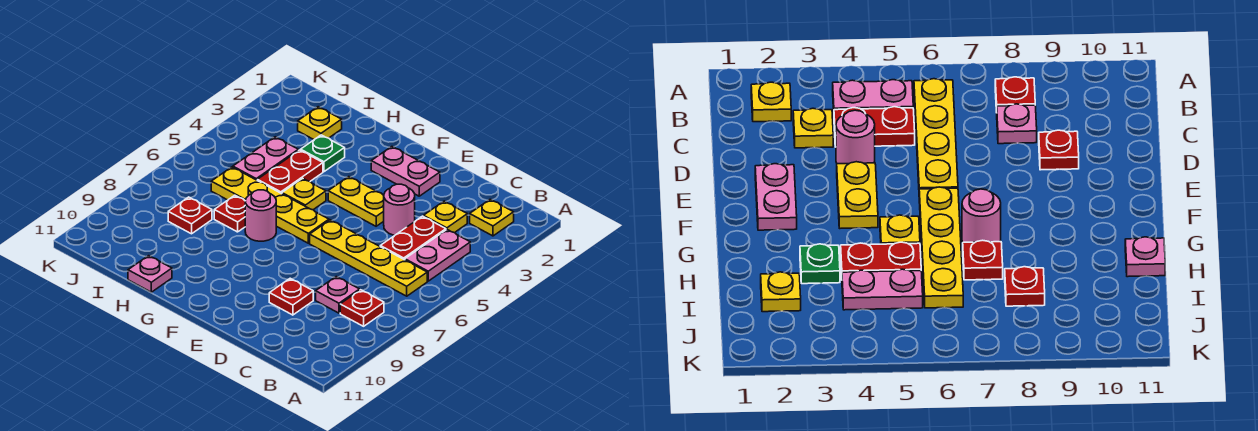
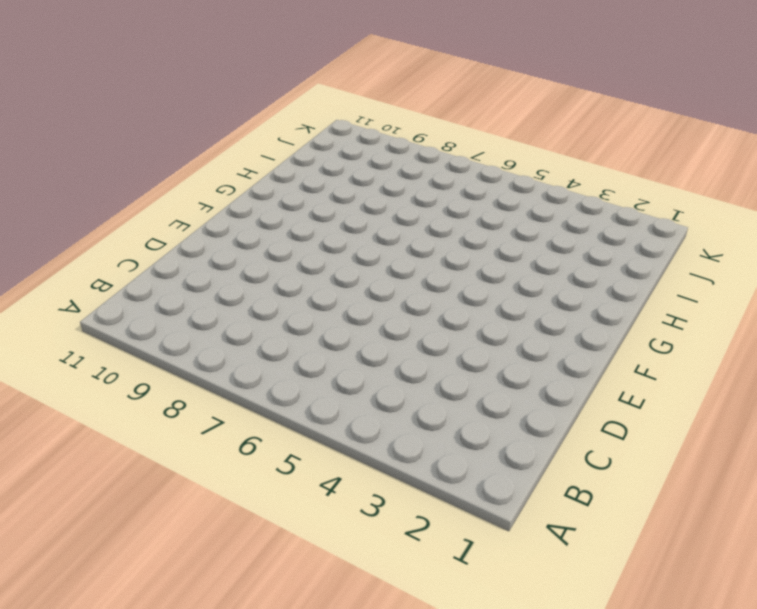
none -> yellow plate B2 level 1
none -> pink plate B4:B5 level 1
none -> yellow plate B6:E6 level 1

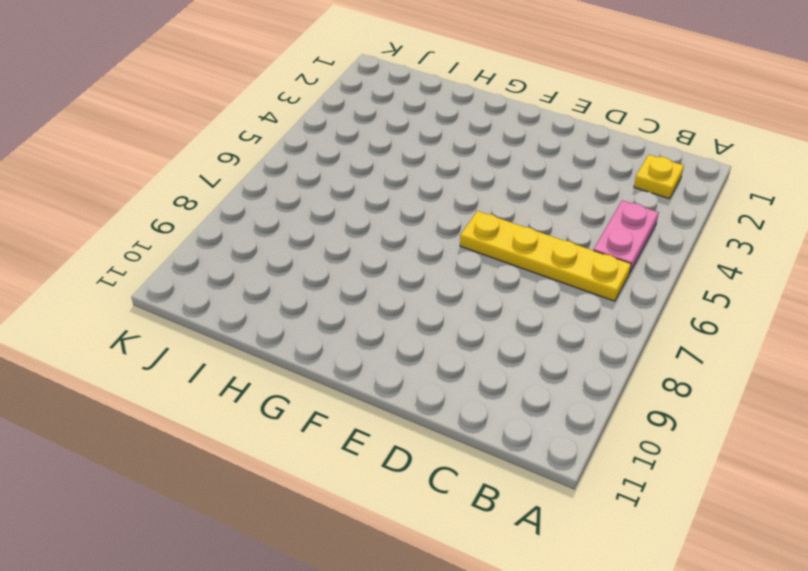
none -> red plate B8 level 1
none -> yellow plate C3 level 1
none -> red plate C4:C5 level 1

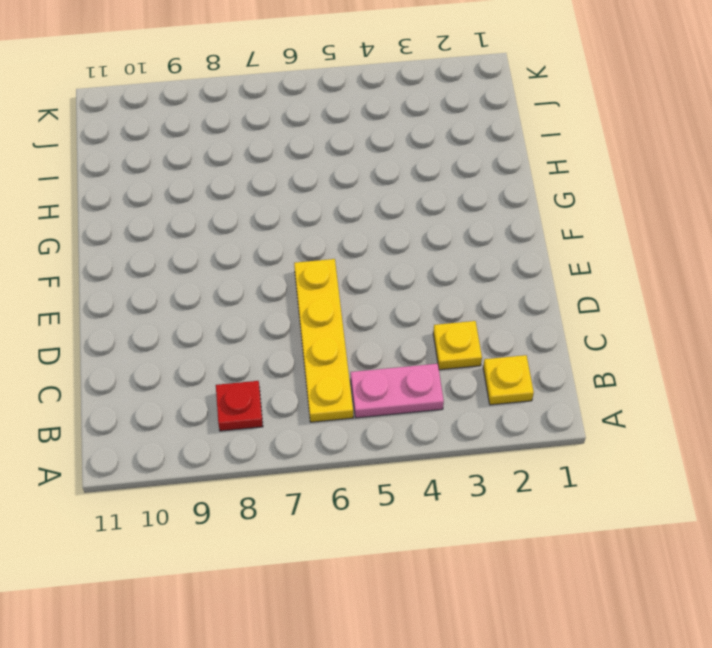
none -> red plate C4:C5 level 1
none -> pink plate C8 level 1
none -> pink round brick D4 level 1

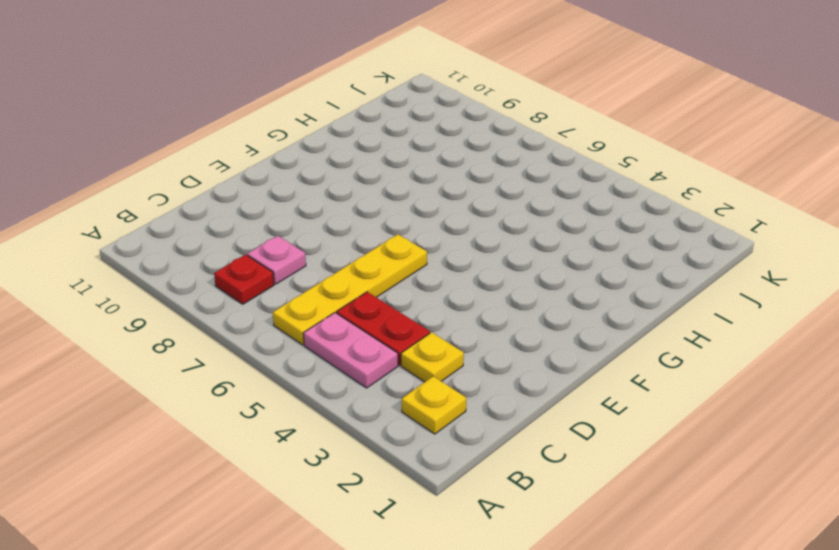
none -> pink round brick D4 level 1
none -> red plate D9 level 1
none -> pink plate E2:F2 level 1

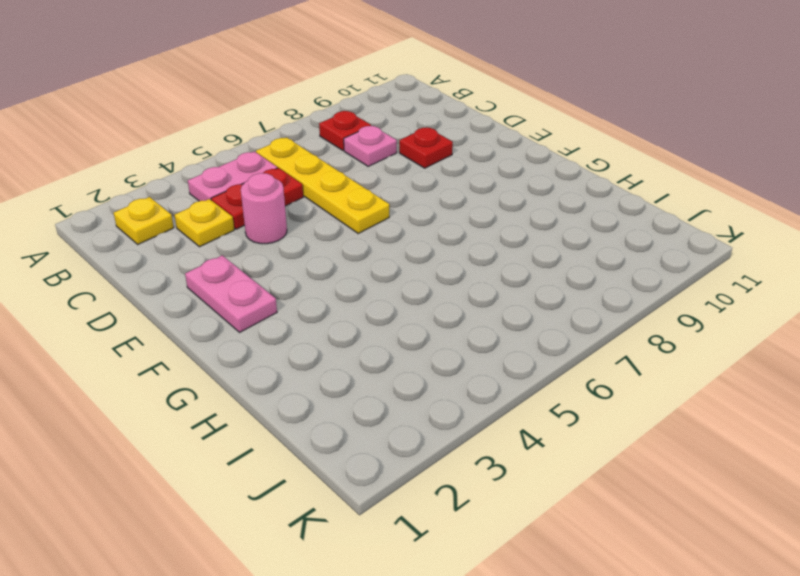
none -> yellow plate E4:F4 level 1
none -> yellow plate F6:I6 level 1
none -> yellow plate G5 level 1

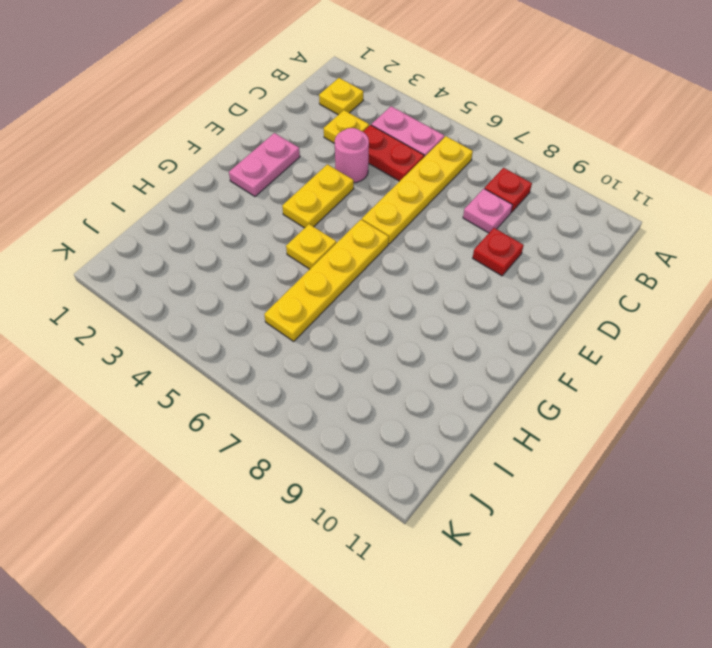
none -> pink round brick G7 level 1
none -> green plate H3 level 1
none -> red plate H4:H5 level 1

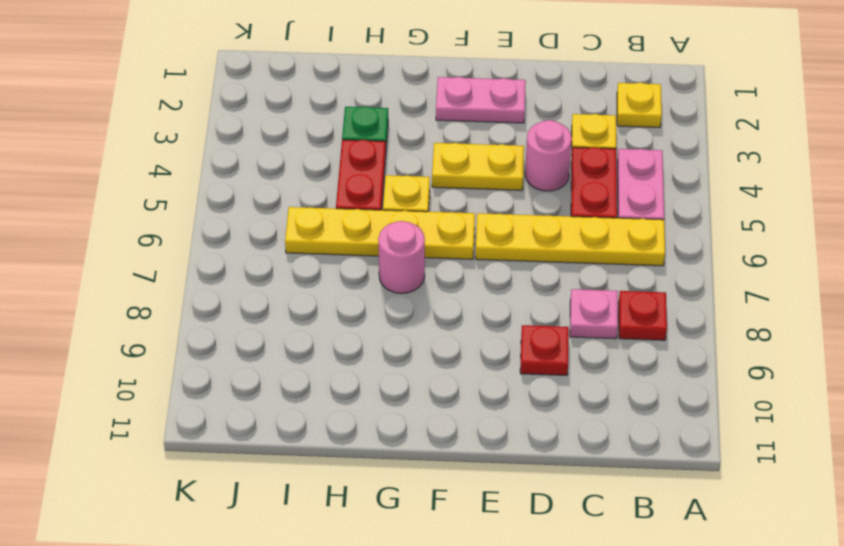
none -> red plate H7 level 1
none -> pink plate H11 level 1
none -> yellow plate I2 level 1

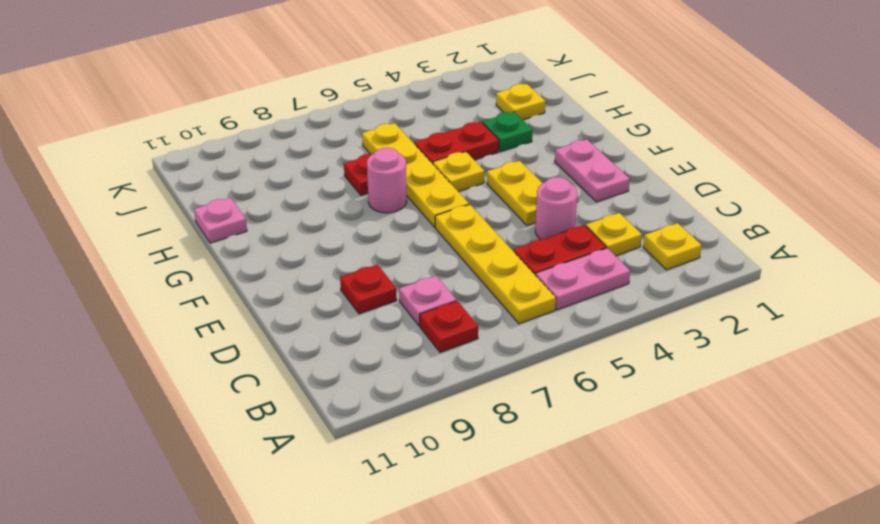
none -> pink plate I4:I5 level 1
none -> red plate I8 level 1

